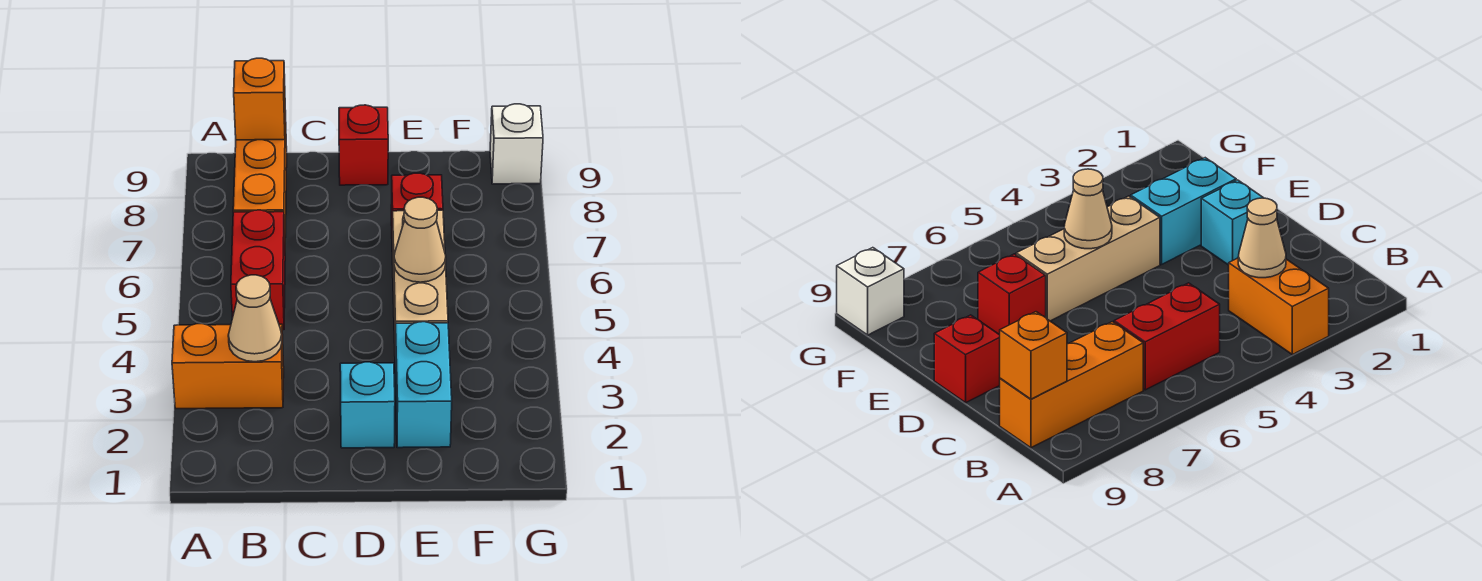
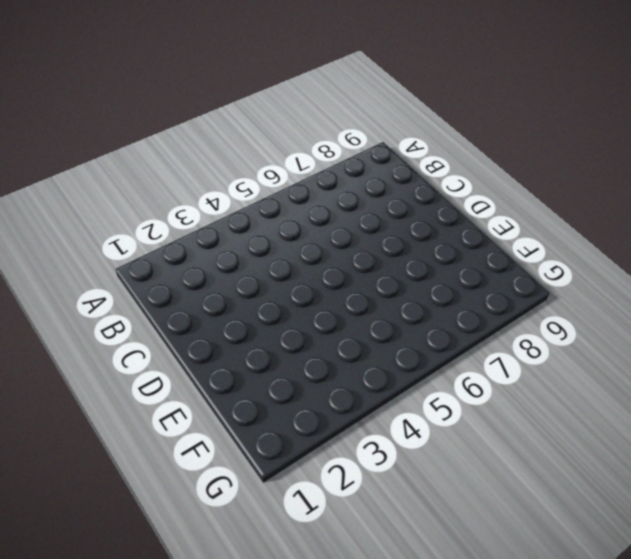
none -> orange brick A3:B3 level 1
none -> red brick B5:B6 level 1
none -> orange brick B7:B9 level 1

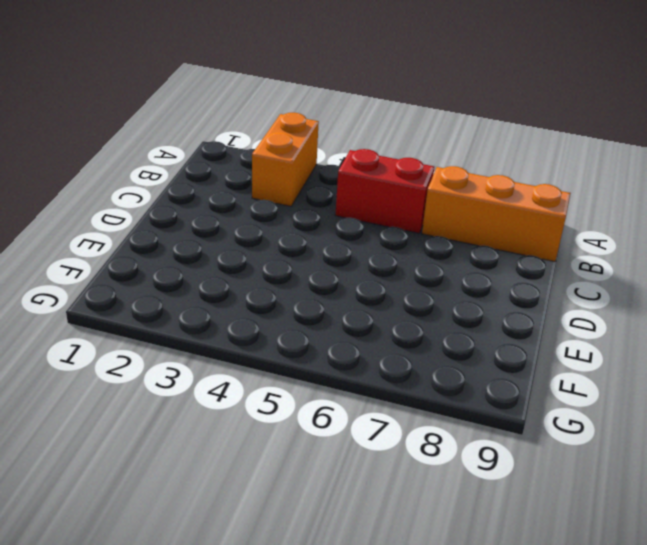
none -> cyan brick D2 level 1
none -> red brick D9 level 1
none -> cyan brick E2:E3 level 1

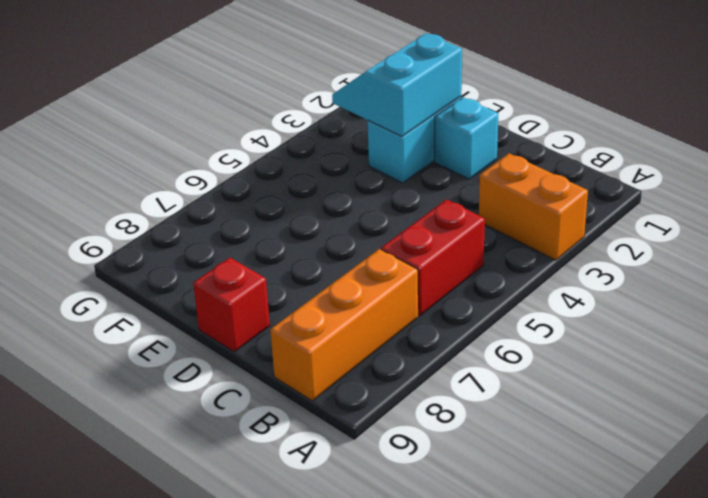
cyan slope E2:F3 level 2 top E -> none
none -> tan brick E4:E6 level 1
none -> red brick E7 level 1
none -> white brick G9 level 1

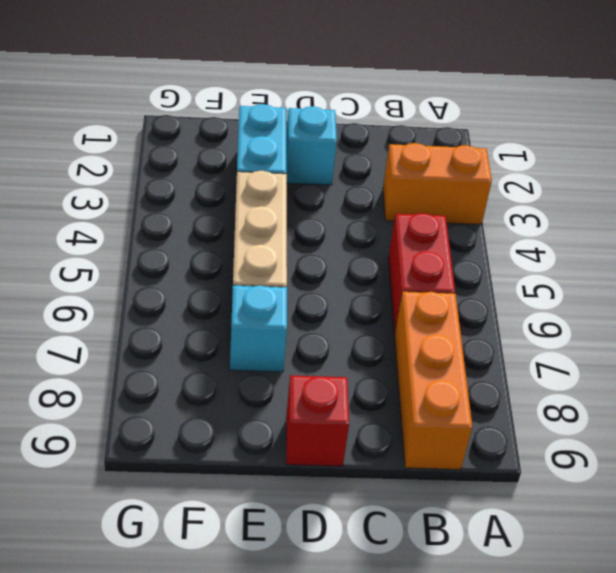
cyan brick E7 level 1 -> red brick E7 level 1
none -> white brick G9 level 1
none -> tan cone B3 level 2
none -> orange brick B9 level 2

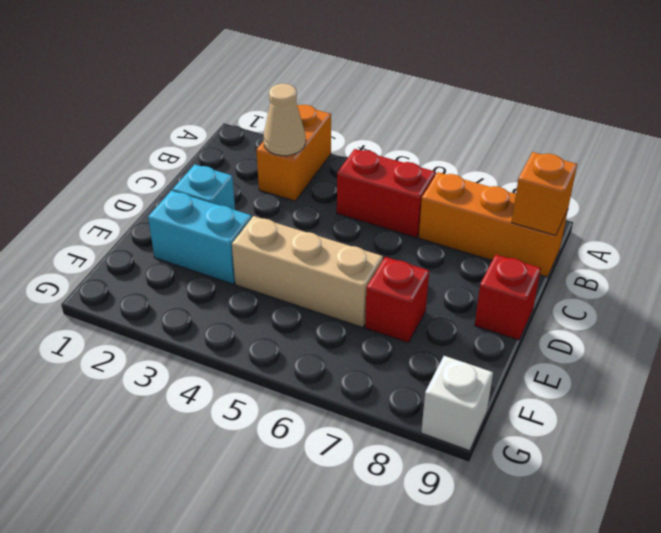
none -> tan cone E5 level 2

